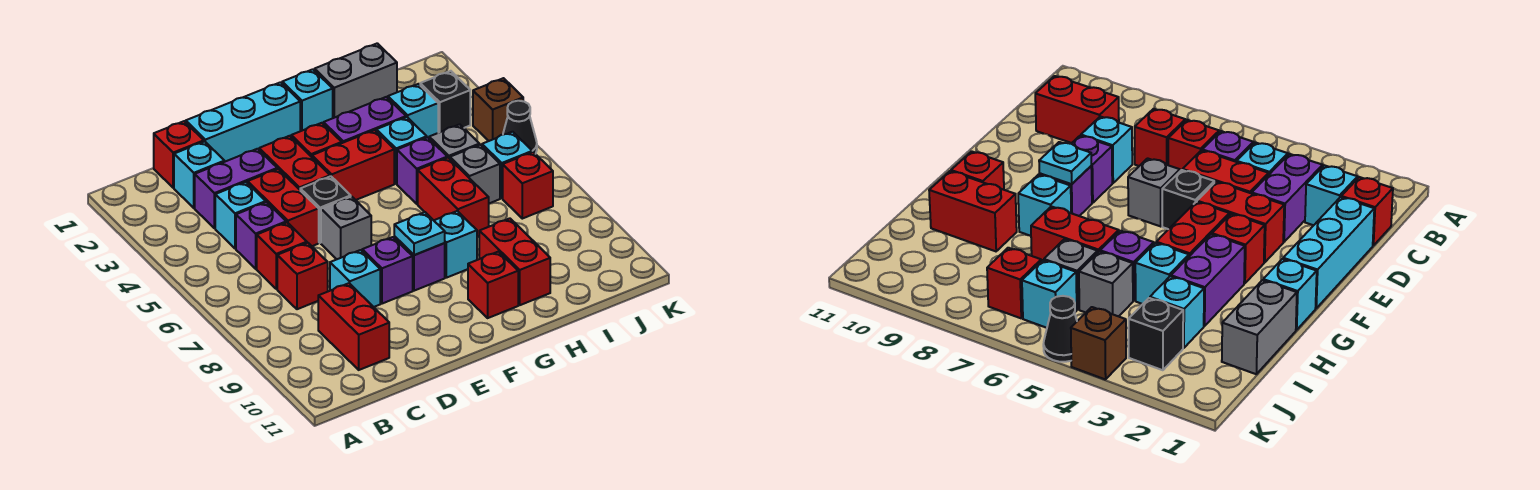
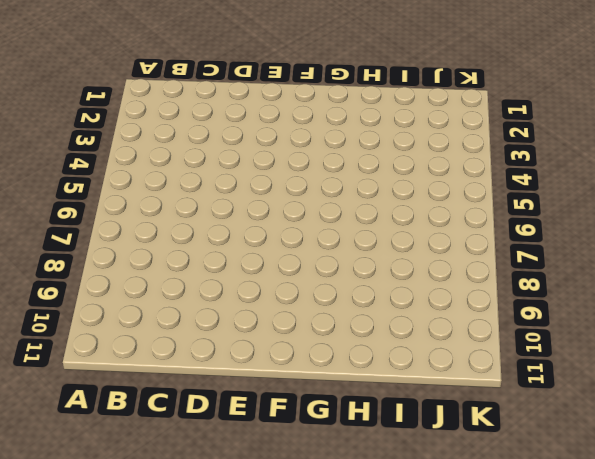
none -> red brick C1 level 1
none -> cyan brick C2 level 1
none -> purple brick C3:D3 level 1
none -> cyan brick C4 level 1

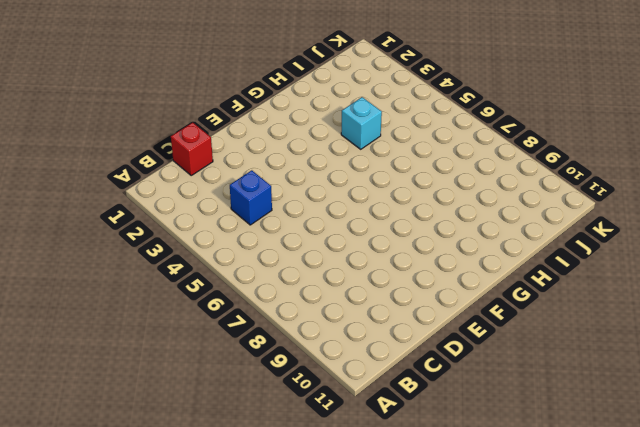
blue brick C4 level 1 -> cyan brick C4 level 1
none -> cyan brick C2 level 1
none -> purple brick C3:D3 level 1
none -> purple brick C5 level 1
none -> red brick C6 level 1

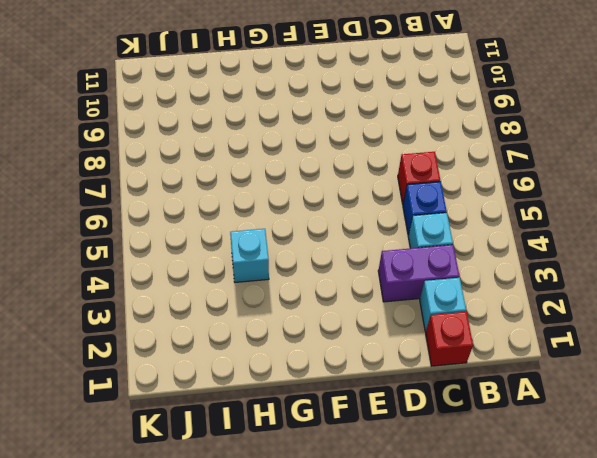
blue brick C5 level 1 -> purple brick C5 level 1
none -> red brick C7 level 1
none -> red brick C9:C10 level 1
none -> cyan brick D1:F1 level 1
none -> red brick D4:D5 level 1

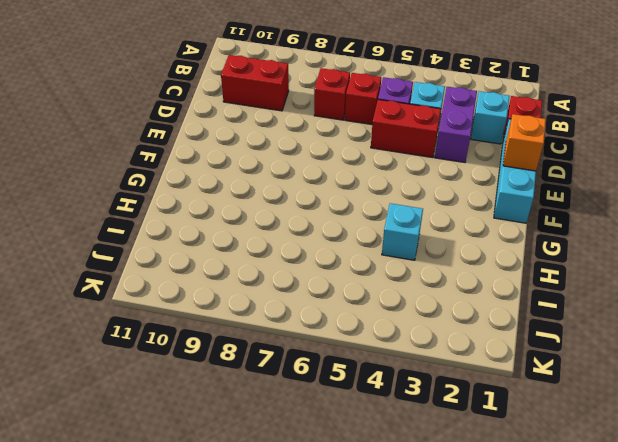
orange brick E1 level 2 -> none
none -> cyan brick D8 level 1
none -> red brick E3:E4 level 1
none -> black brick E5 level 1
none -> grey brick E6 level 1

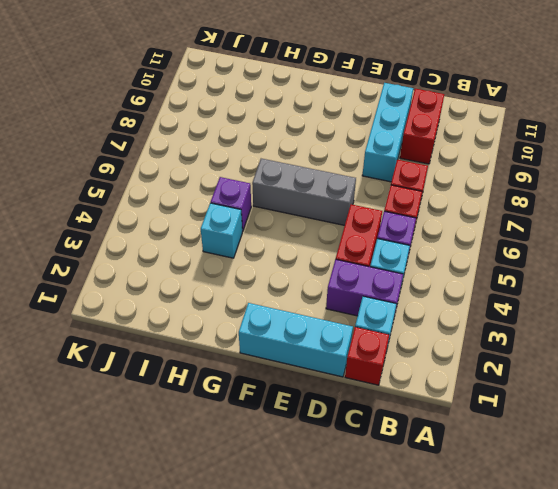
cyan brick D8:D10 level 1 -> cyan brick D8 level 1
grey brick E6:G6 level 1 -> grey brick E6 level 1
none -> red brick E3:E4 level 1
none -> black brick E5 level 1
none -> purple brick E8 level 1
none -> red brick F3 level 1

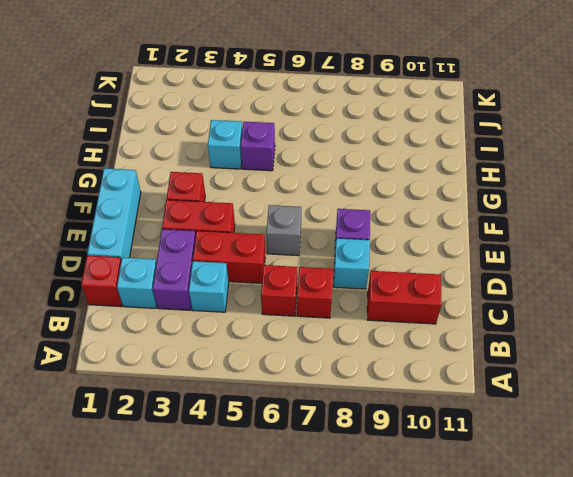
none -> purple brick C5 level 1
none -> black brick E5 level 1
none -> red brick F4:G4 level 1
none -> purple brick F8 level 1

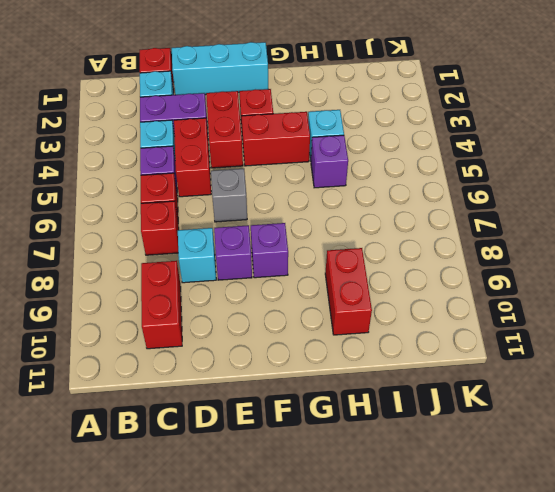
none -> black brick E5 level 1
none -> cyan brick G1 level 1
none -> purple brick G3:H3 level 1
none -> cyan brick G8 level 1

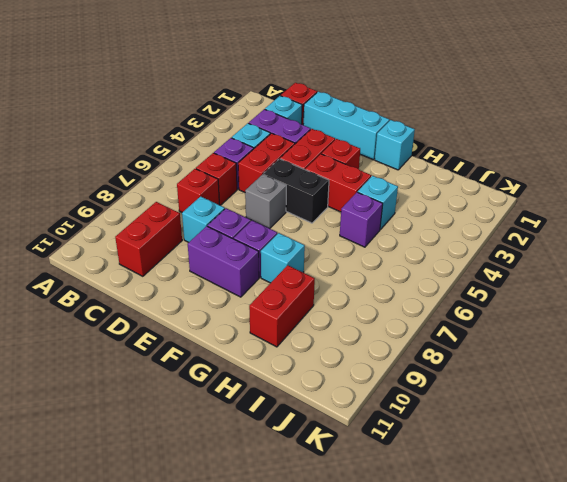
black brick E5:F5 level 1 -> black brick E5 level 1
purple brick E9:F9 level 1 -> purple brick G3:H3 level 1
none -> red brick G10 level 1
none -> grey brick H1:I1 level 1
none -> red brick H6:H7 level 1
none -> cyan brick I3 level 1

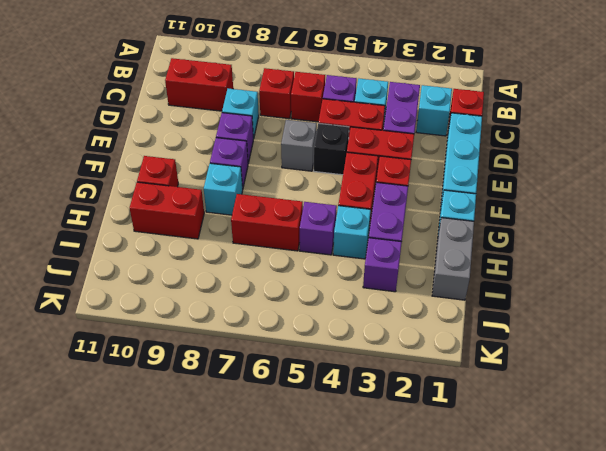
purple brick I3 level 1 -> cyan brick I3 level 1
none -> grey brick I5 level 1
none -> grey brick I6 level 1
none -> black brick J3 level 1
none -> cyan brick J6 level 1

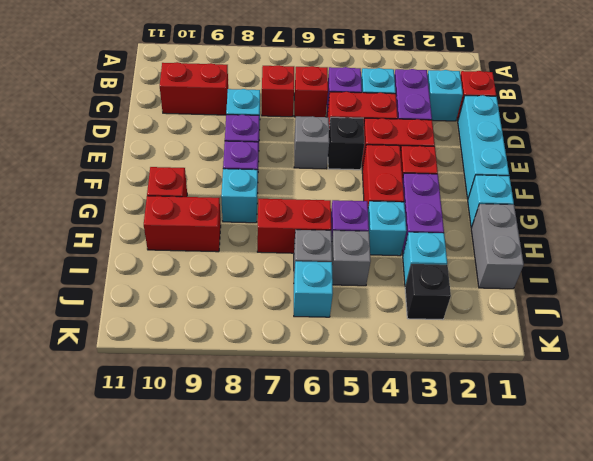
none -> red brick J7 level 1
none -> brown brick K4 level 1
none -> black cone K5 level 1
none -> cyan plate F8 level 2

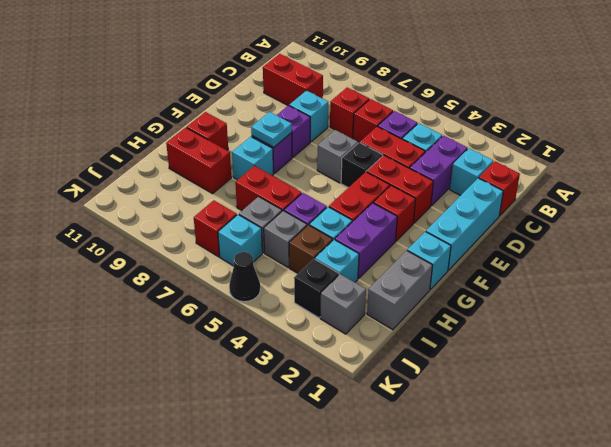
brown brick I4 level 1 -> brown brick K4 level 1
grey brick J2 level 1 -> none

